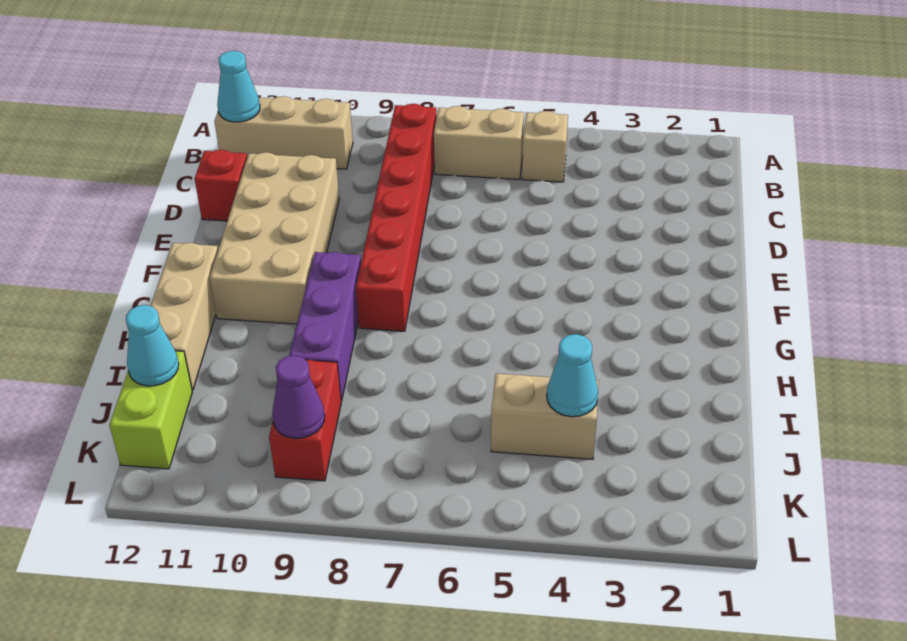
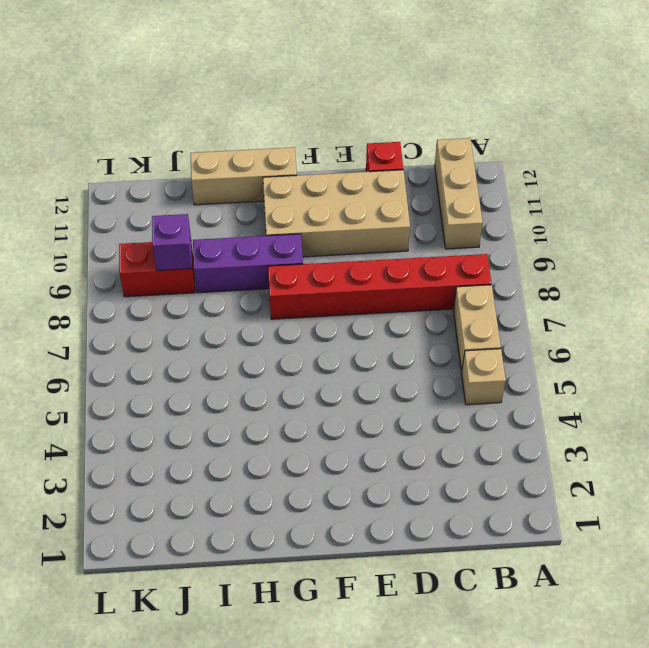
purple brick J9 level 2 -> none
none -> tan brick J4:J5 level 1
none -> lime brick J12:K12 level 1
none -> cyan cone B12 level 2

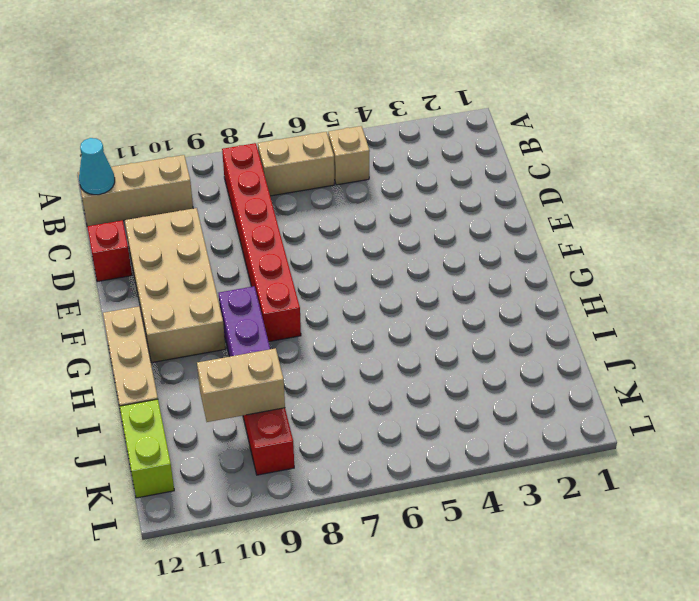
tan brick J9:J10 level 2 -> tan brick J4:J5 level 1
none -> cyan cone J4 level 2
none -> cyan cone J12 level 2
none -> purple cone K9 level 2

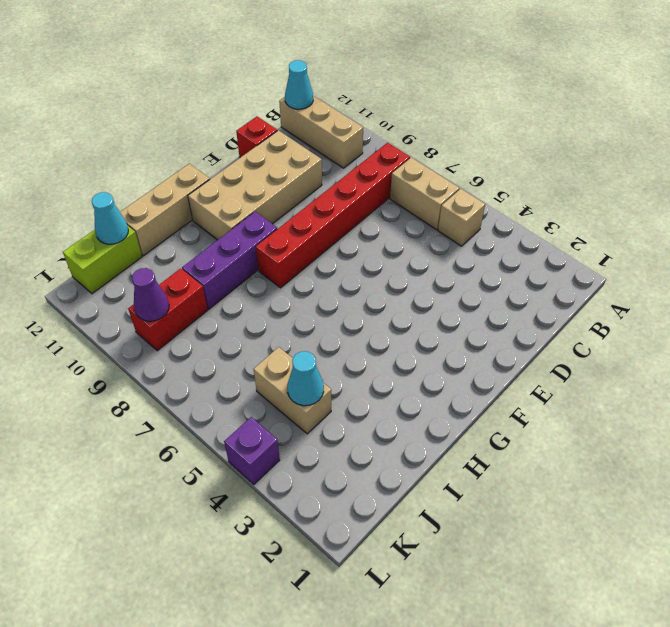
purple brick L4 level 1 -> none

